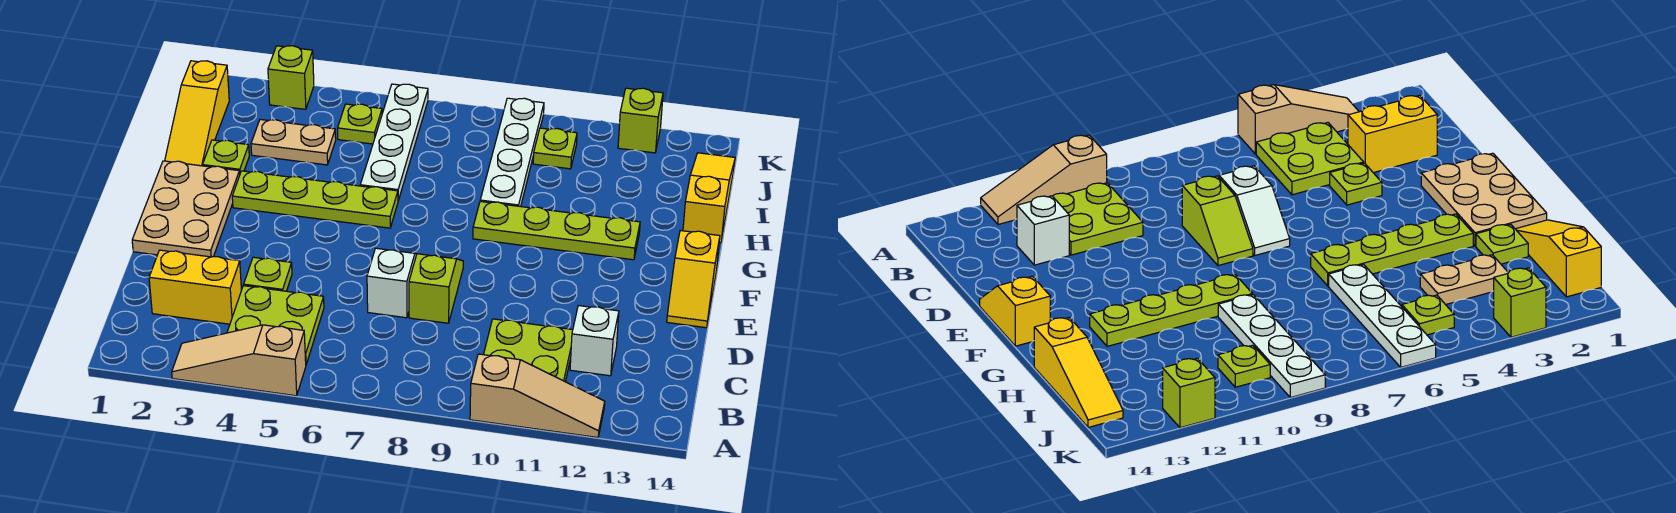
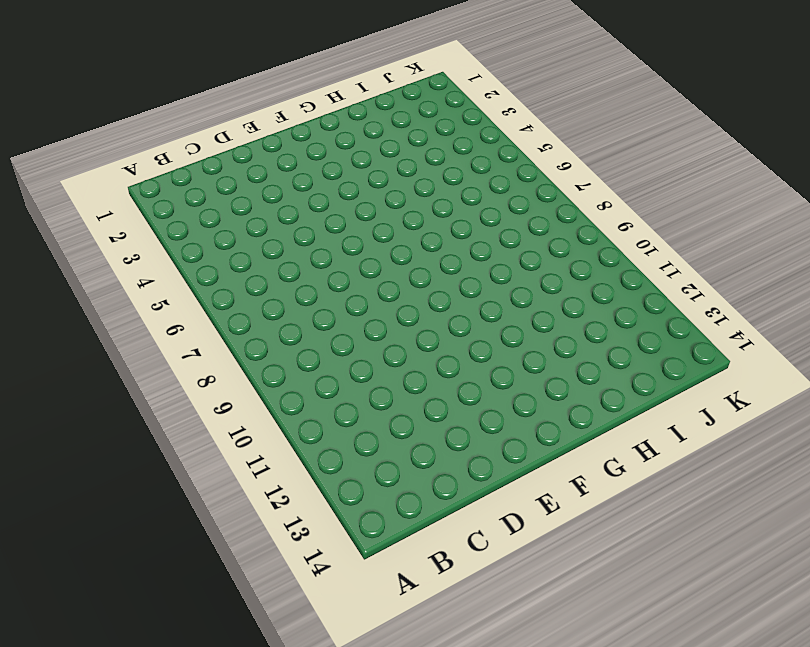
none -> tan slope A3:A5 level 1 top 5
none -> tan slope A10:A12 level 1 top 10
none -> lime plate B4:C5 level 1

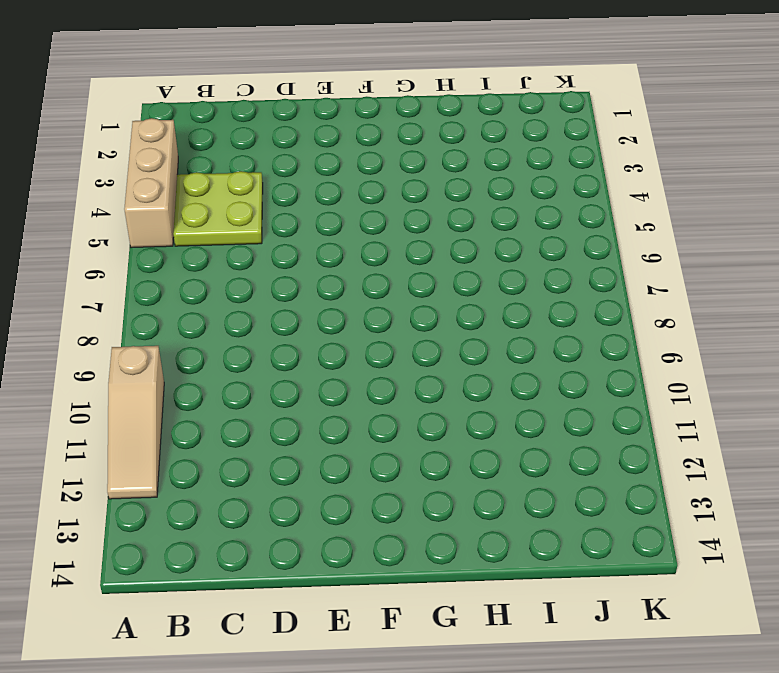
tan brick A3:A5 level 1 -> tan slope A3:A5 level 1 top 5
none -> lime plate B10:C11 level 1
none -> yellow brick C2:C3 level 1
none -> white brick C12 level 1

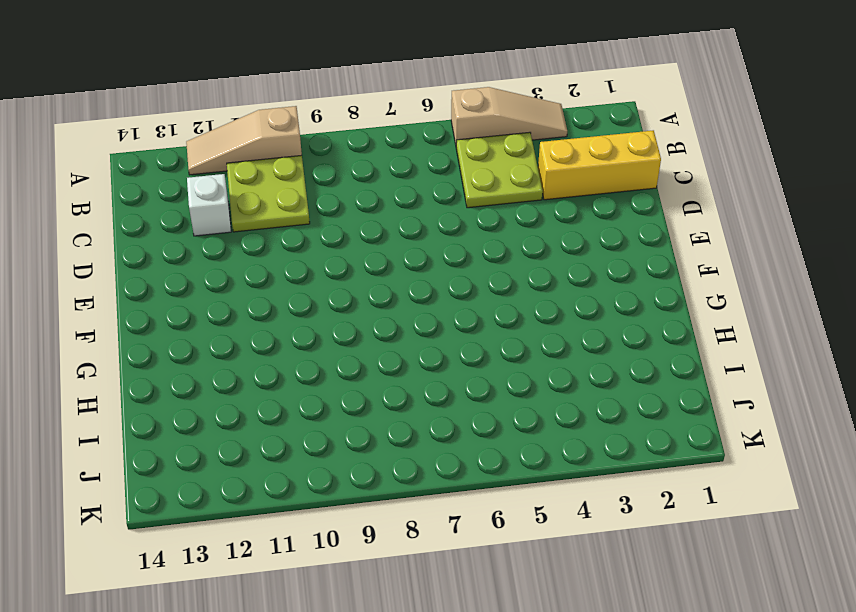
yellow brick C1:C3 level 1 -> yellow brick C2:C3 level 1
none -> lime plate D4 level 1
none -> white slope D7:E7 level 1 top D
none -> lime slope D8:E8 level 1 top D

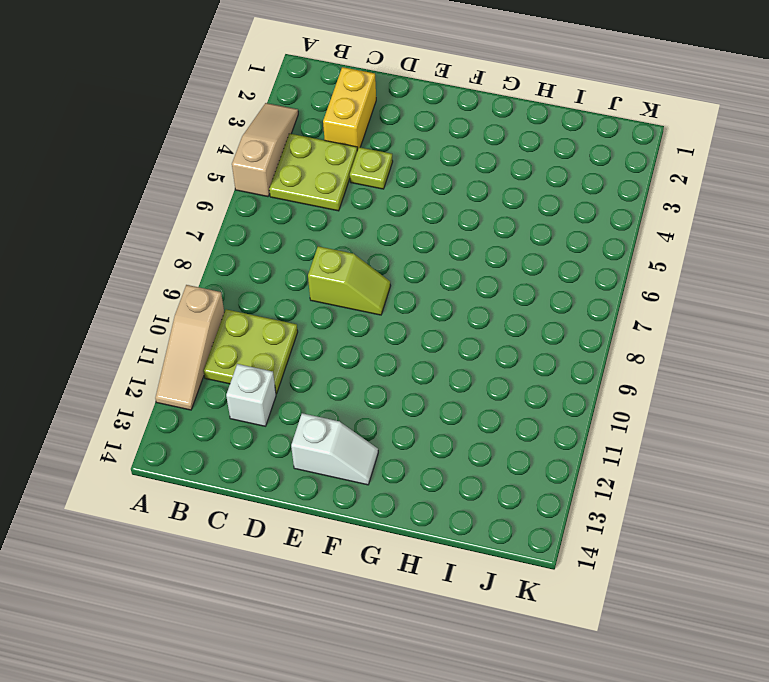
white slope E13:F13 level 1 top E -> white slope D7:E7 level 1 top D
none -> tan plate E1:G2 level 1
none -> yellow slope E14:F14 level 1 top F
none -> lime plate G3:G6 level 1

